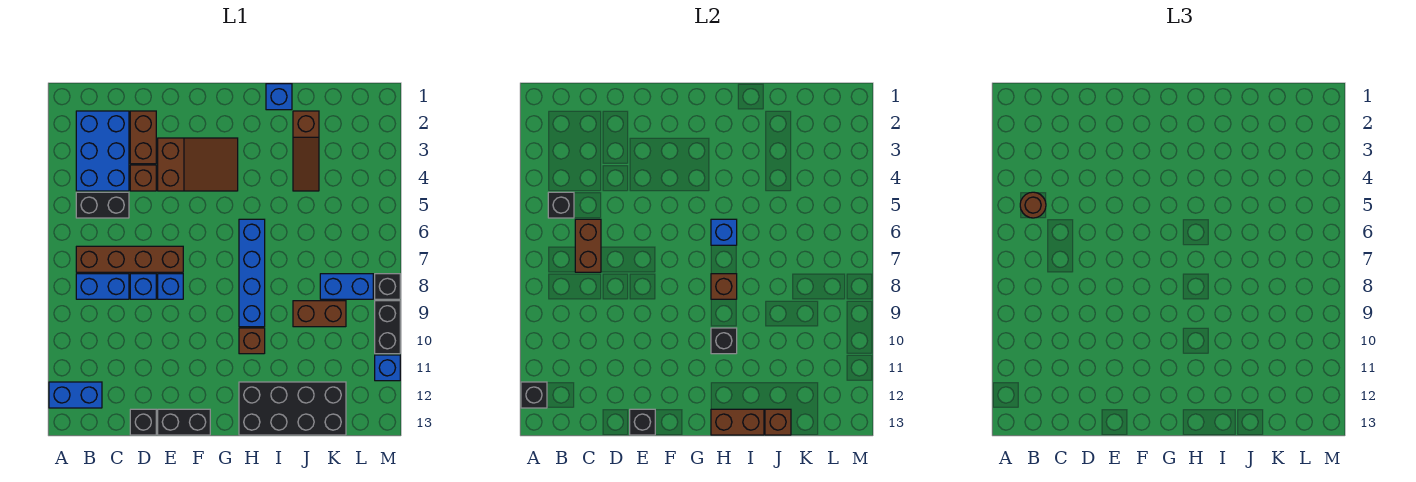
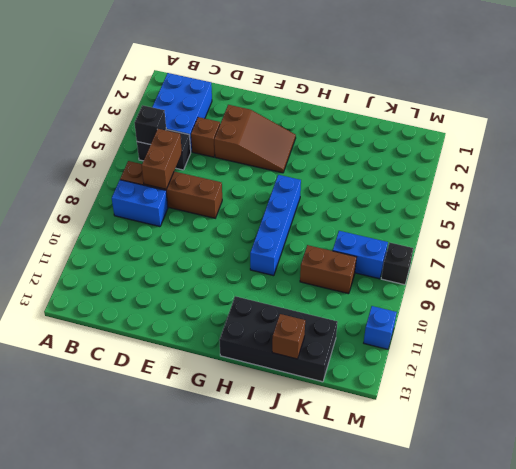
none -> blue brick A12:B12 level 1
none -> brown brick D2:D3 level 1
none -> blue brick D8 level 1
none -> black brick D13 level 1

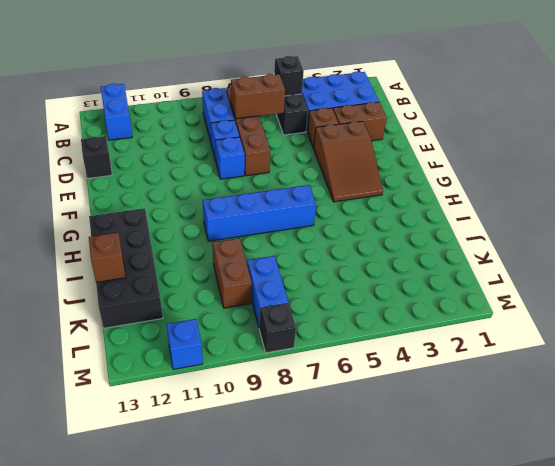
none -> black brick E13:F13 level 1
none -> brown brick H10 level 1
none -> blue brick I1 level 1
none -> brown slope J2:J4 level 1 top 2

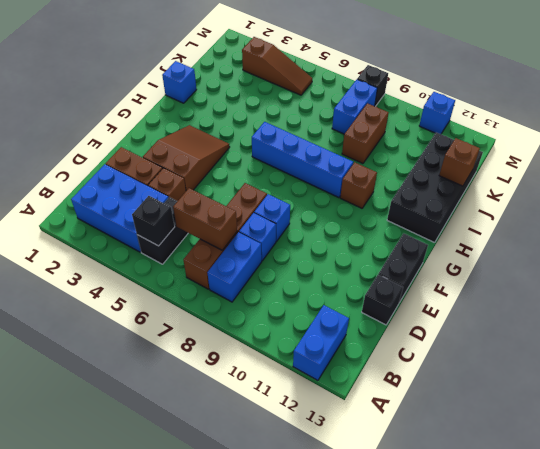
brown slope L3:L5 level 1 top 3 -> brown slope J2:J4 level 1 top 2
none -> black brick M9:M10 level 1
none -> black brick A12 level 2
none -> black brick E13 level 2
none -> blue brick H6 level 2

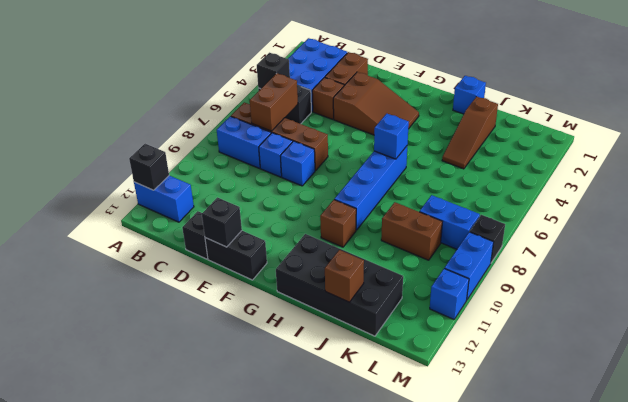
blue brick M9:M10 level 1 -> black brick M9:M10 level 1
none -> brown brick H8 level 2
none -> black brick H10 level 2
none -> brown brick H13:I13 level 2
none -> brown round brick B5 level 3

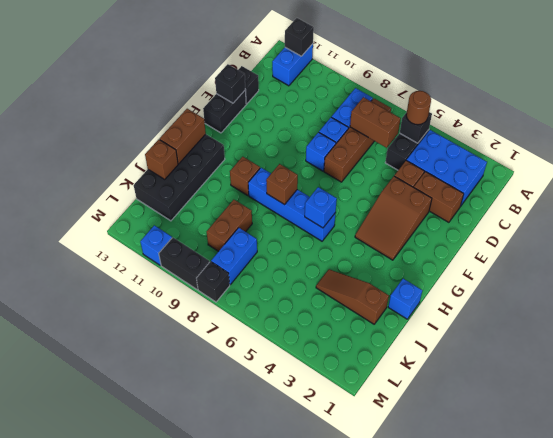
none -> black brick H10 level 2

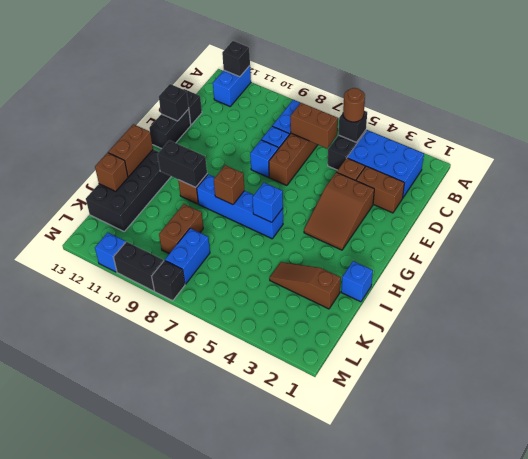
black brick H10:H11 level 2 -> black brick H10 level 2

